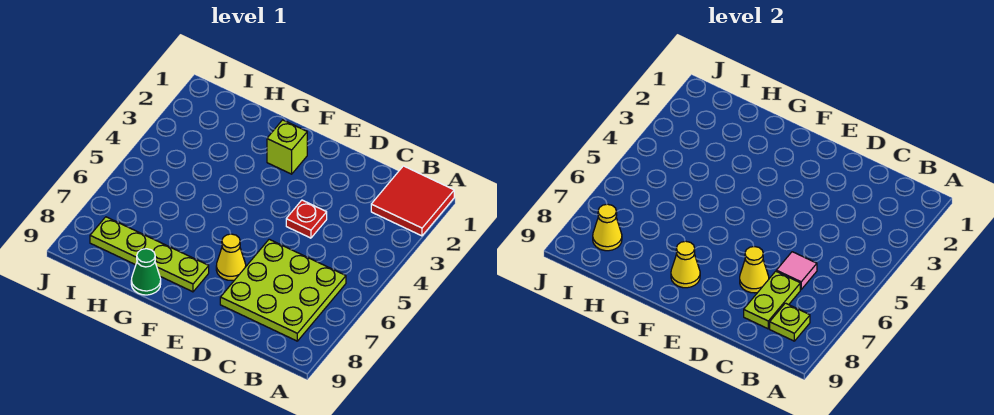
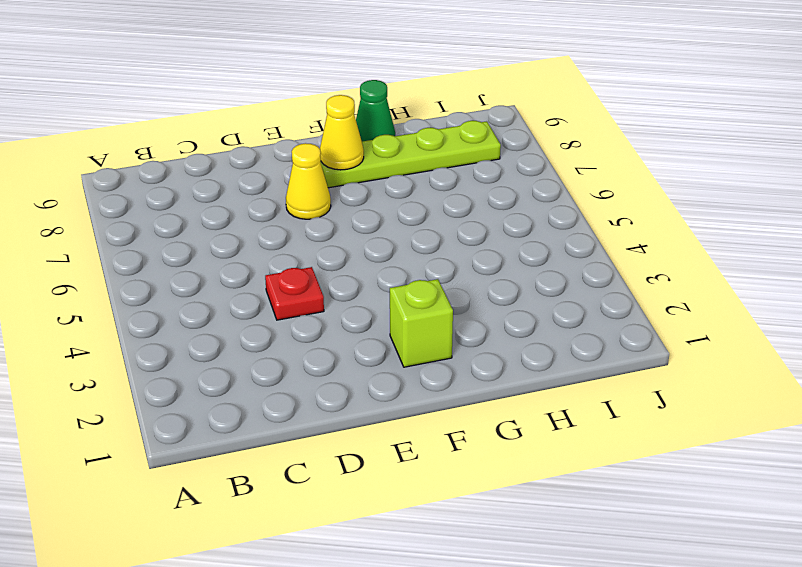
none -> red tile A1:B2 level 1
none -> lime plate B6:D8 level 1
none -> lime plate B8 level 2

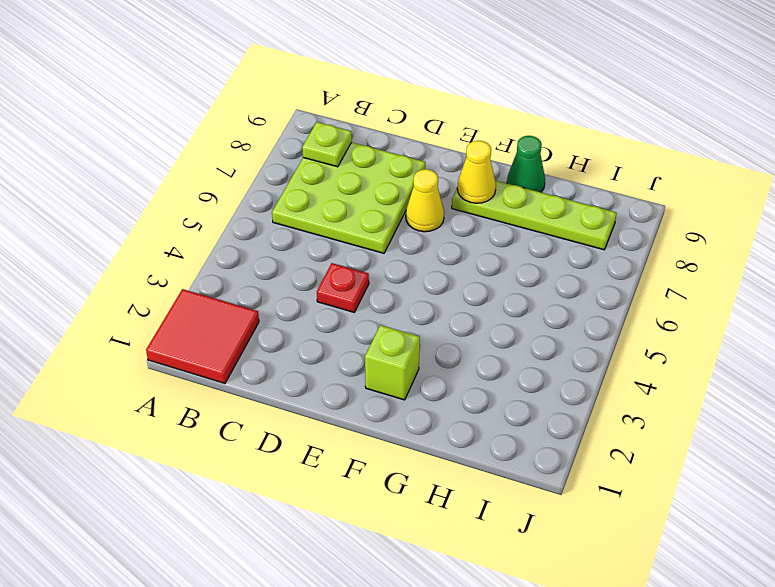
none -> pink tile C6 level 2
none -> lime plate C7:C8 level 2
none -> yellow cone D7 level 2

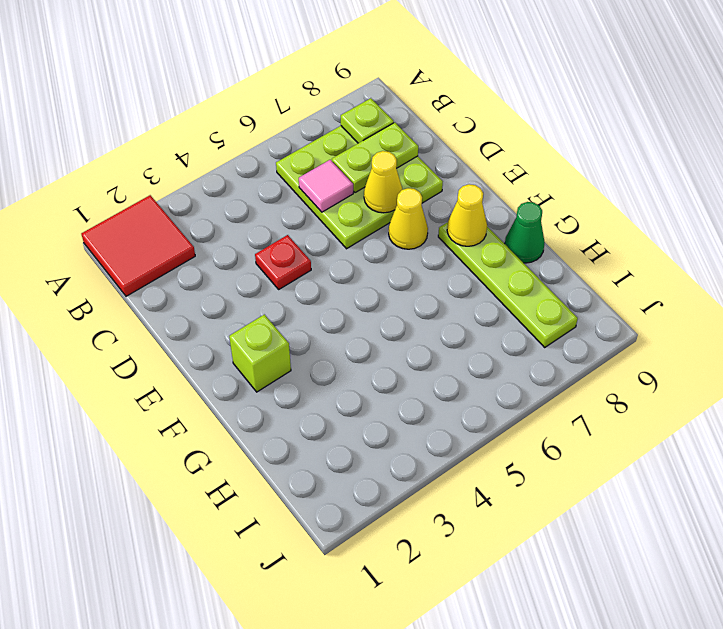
none -> yellow cone I8 level 2

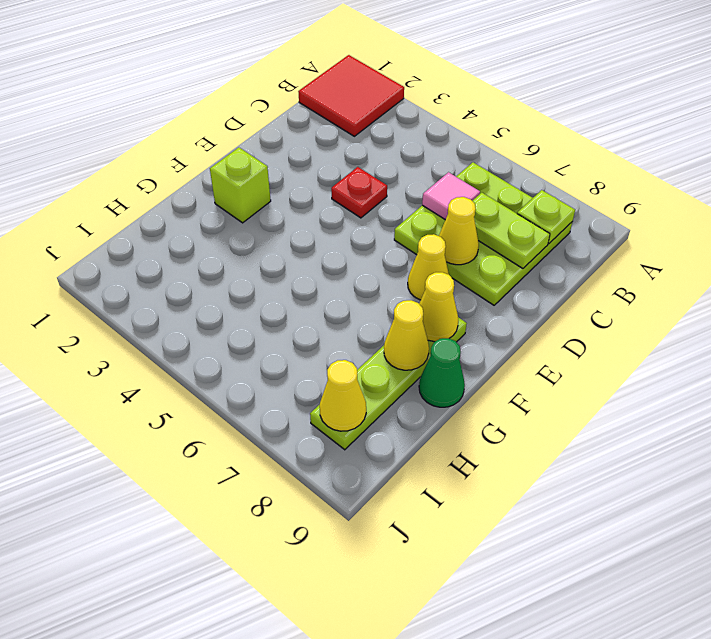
yellow cone G8 level 2 -> none

